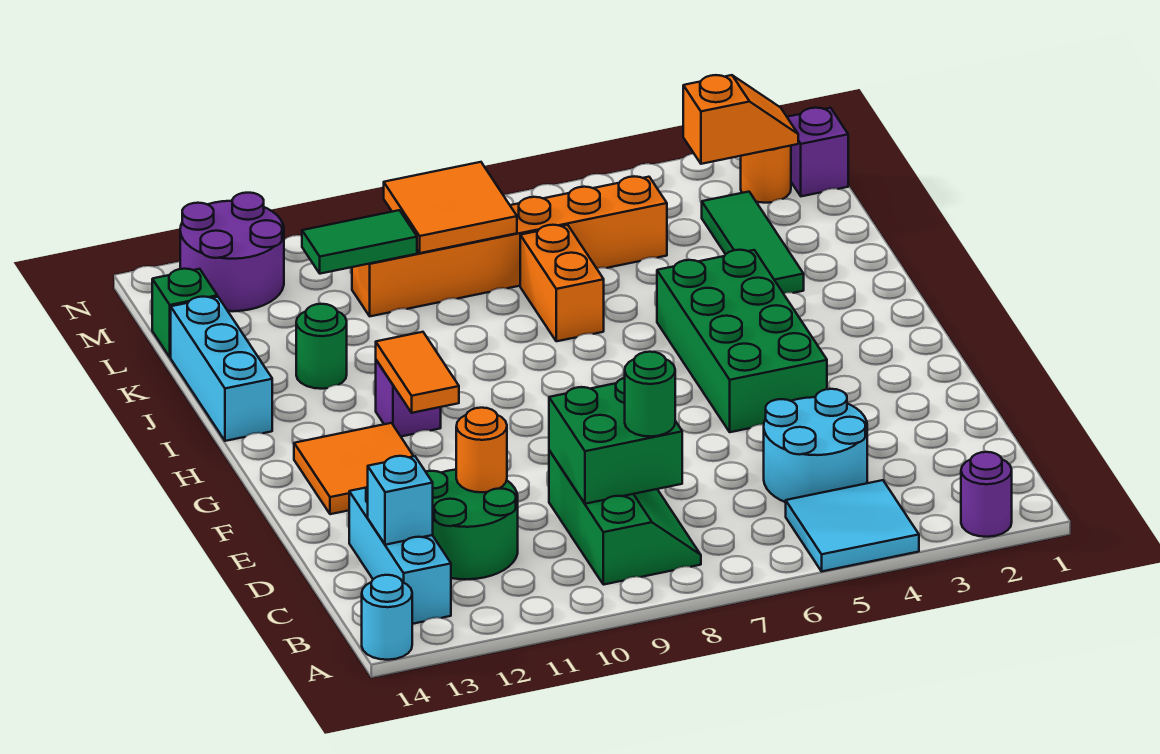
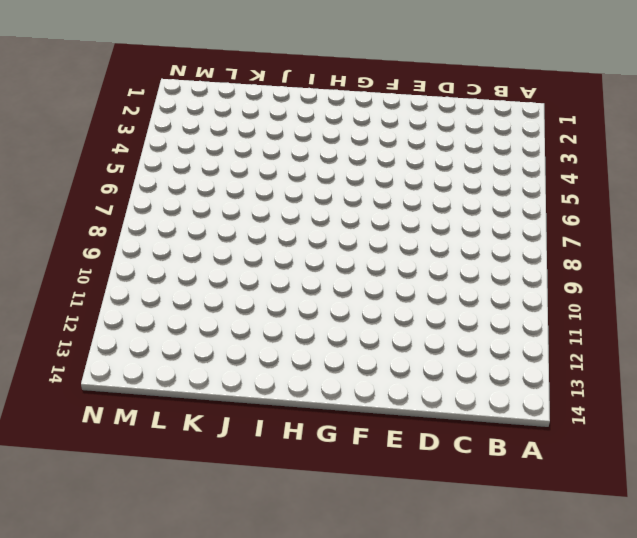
none -> purple round brick A2 level 1
none -> cyan tile A4:B5 level 1
none -> cyan round brick A14 level 1

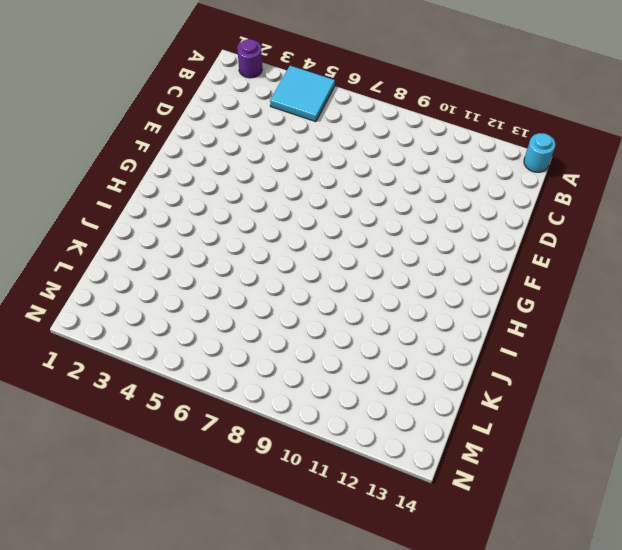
none -> green slope B8:D9 level 1 top 9
none -> cyan brick B13:D13 level 1
none -> cyan round brick C4:D5 level 1

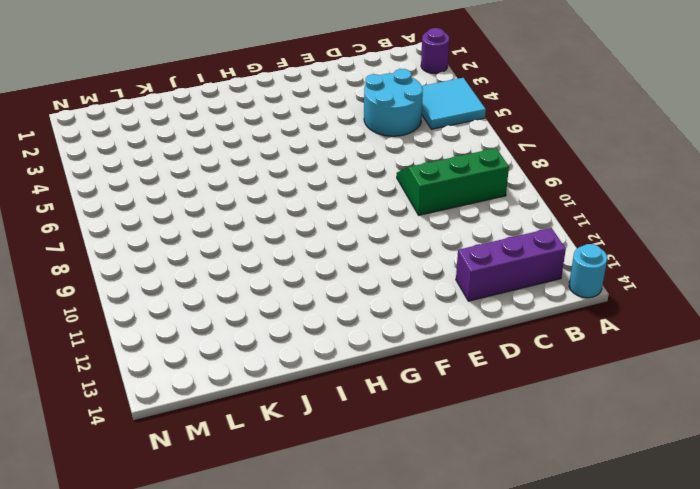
purple brick B13:D13 level 1 -> cyan brick B13:D13 level 1
none -> green round brick C11:D12 level 1
none -> green brick F4:I5 level 1
none -> orange tile F12:G13 level 1

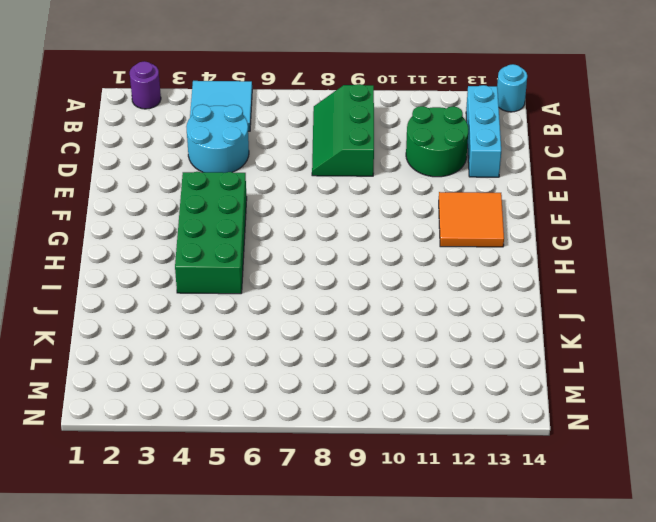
none -> purple brick H11 level 1
none -> cyan brick I14:K14 level 1
none -> green tile J3:L3 level 1

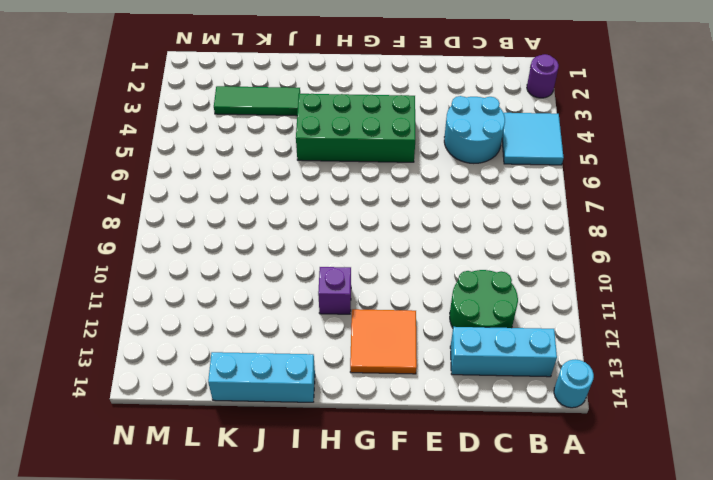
none -> green slope B8:D9 level 1 top 9
none -> orange brick J7:K7 level 1
none -> green round brick J12 level 1

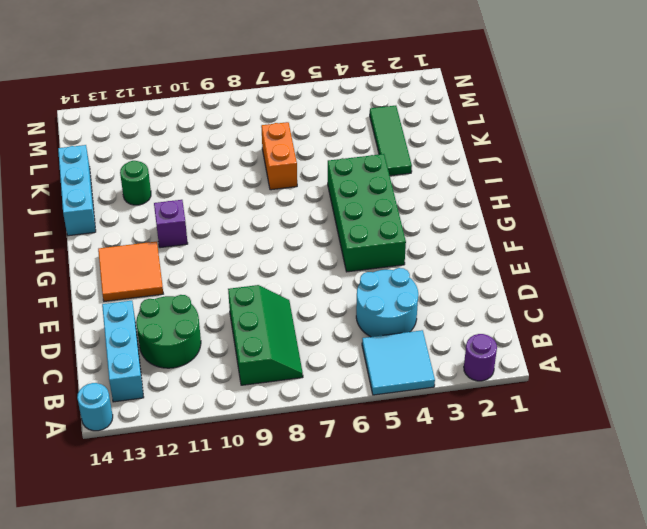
none -> orange brick L5:L10 level 1
none -> green brick L14 level 1
none -> purple brick M1 level 1

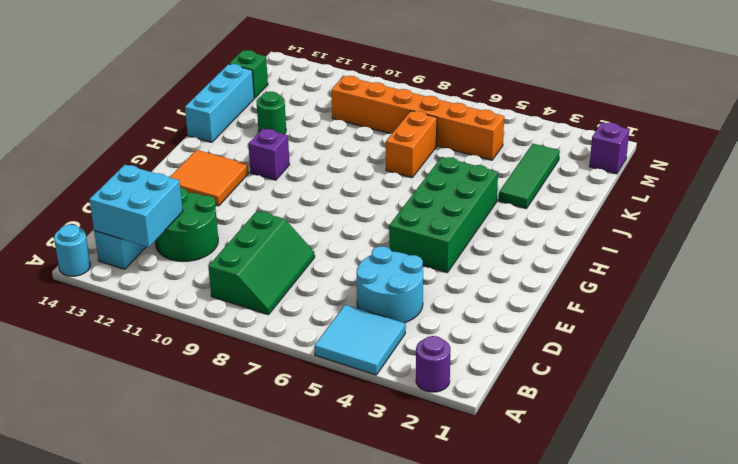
cyan brick B12:C13 level 2 -> cyan brick C13 level 2
none -> orange round brick M2 level 1
none -> purple round brick M12:N13 level 1
none -> green brick C8:D9 level 2

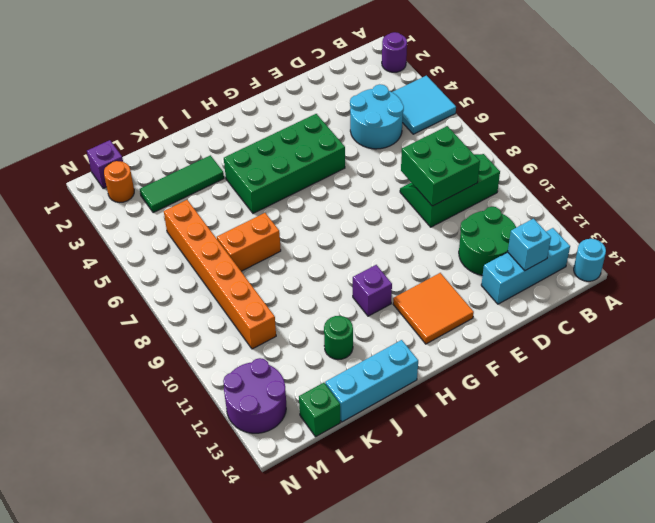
none -> orange round brick D11 level 2
none -> orange tile G11:H11 level 2
none -> orange tile L8:M9 level 2

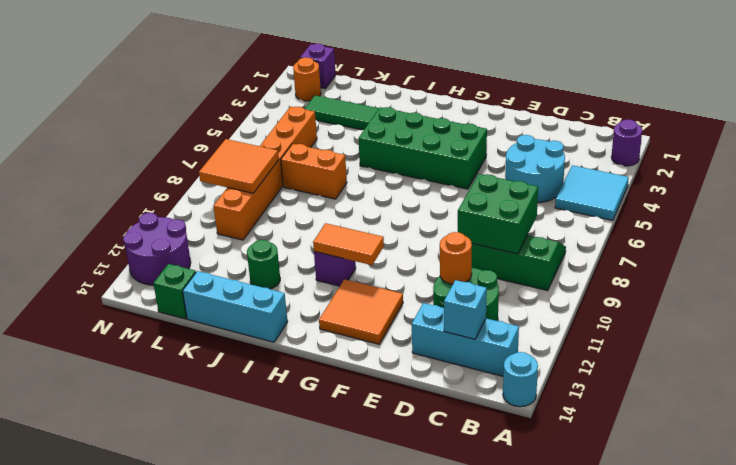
none -> green tile L10:L11 level 2
none -> orange slope M2:M3 level 2 top 3
none -> green round brick C8 level 3

